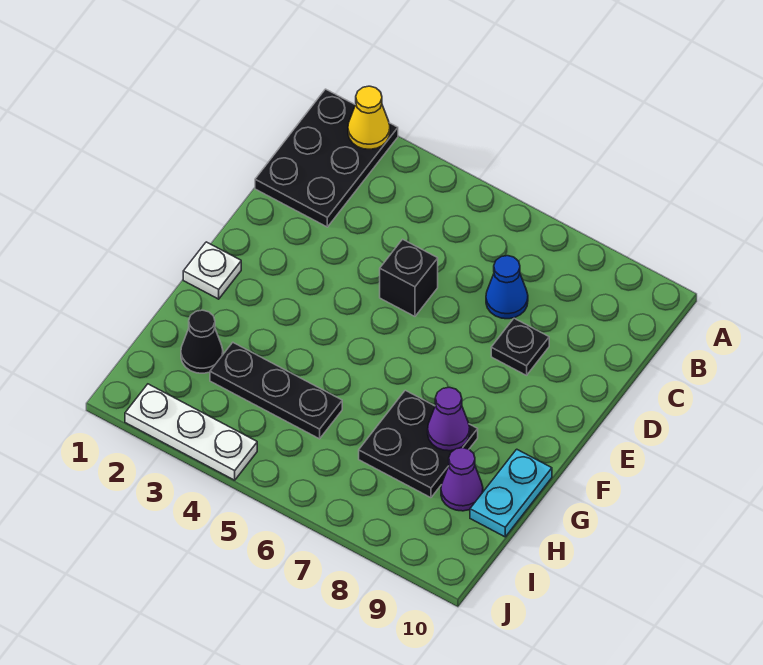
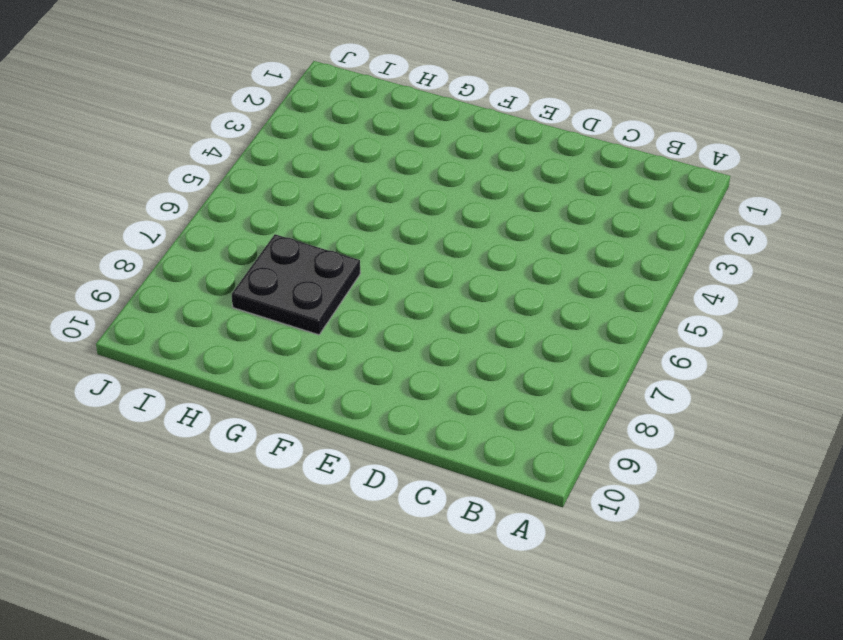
none -> black plate A1:C2 level 1
none -> blue cone C7 level 1
none -> black brick D5 level 1

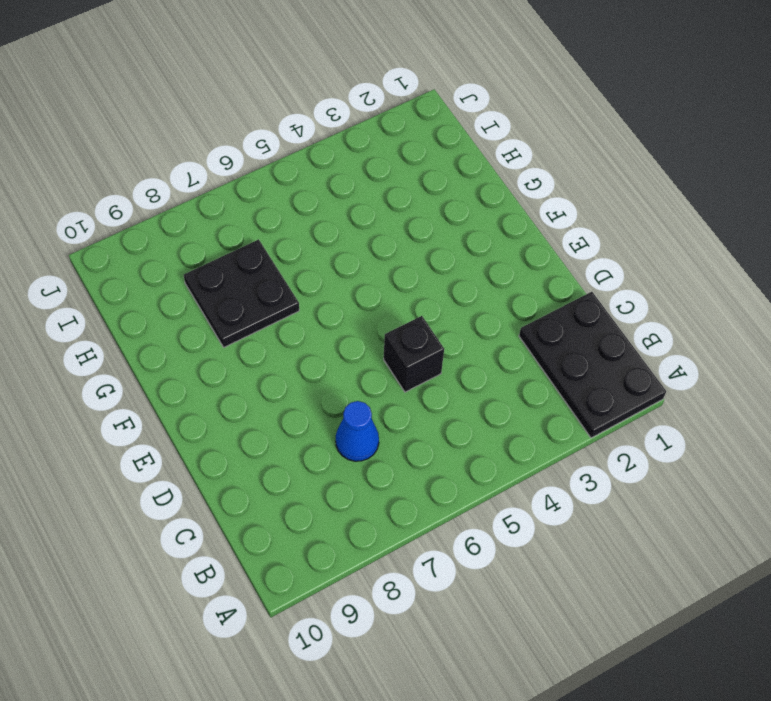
none -> black plate D8 level 1
none -> white plate F1 level 1
none -> cyan plate G10:H10 level 1

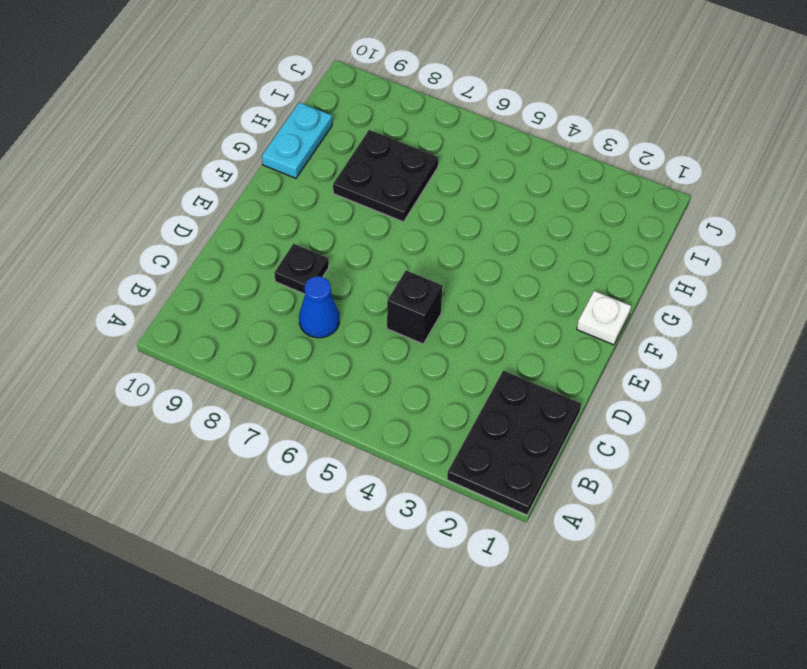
none -> black cone H2 level 1
none -> black plate H3:H5 level 1
none -> purple cone H9 level 1

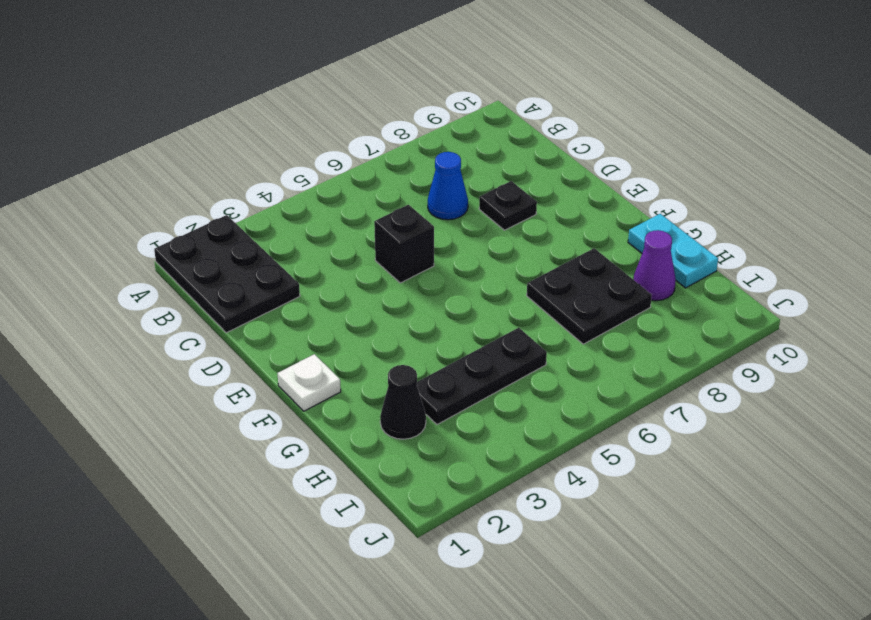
none -> white plate J2:J4 level 1
none -> yellow cone A2 level 2
none -> purple cone G8 level 2

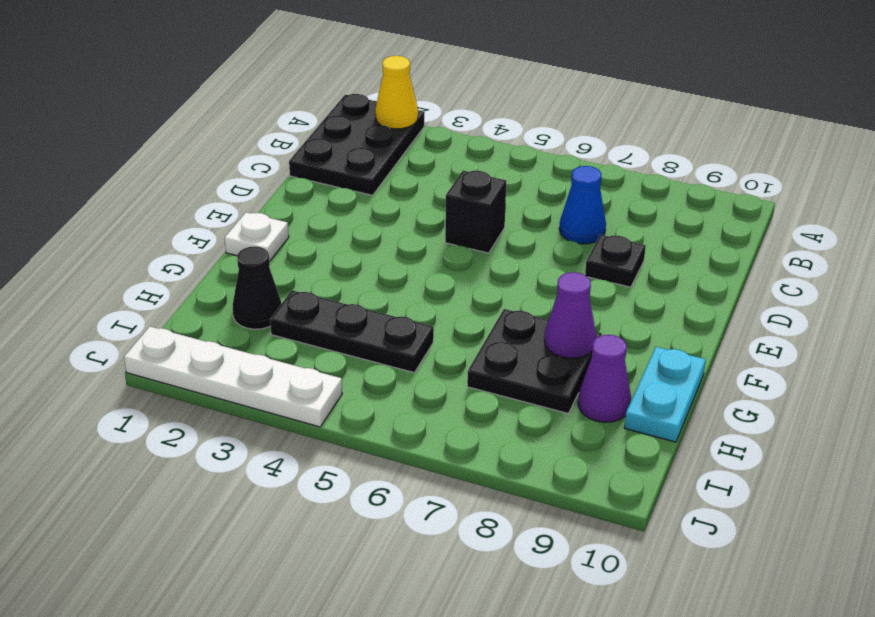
white plate J1:J4 level 1 -> white plate J2:J4 level 1

